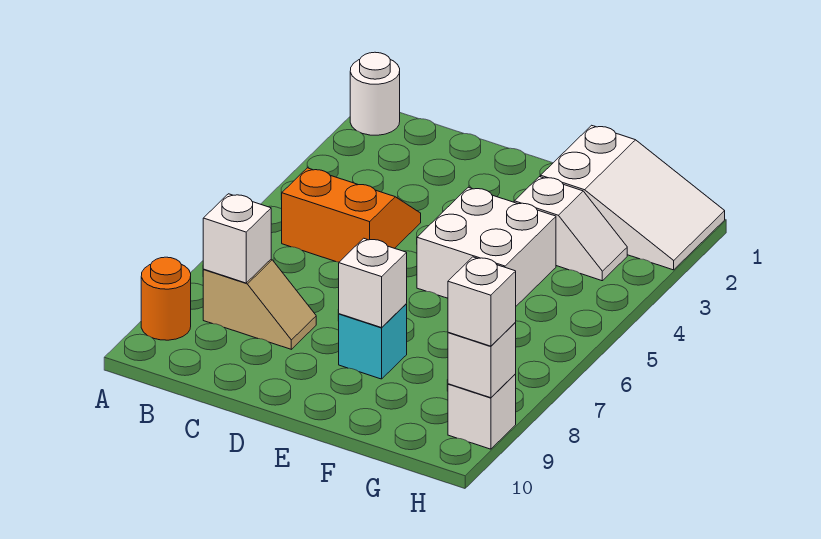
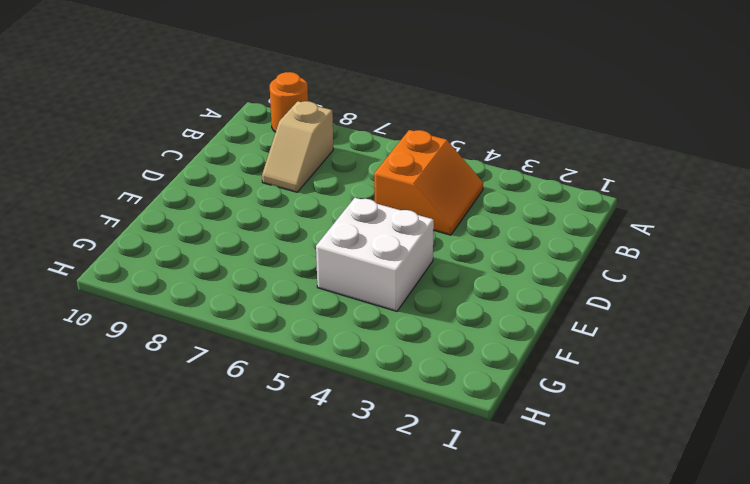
none -> white round brick A1 level 1
none -> cyan brick E8 level 1
none -> white slope F1:H2 level 1 top F

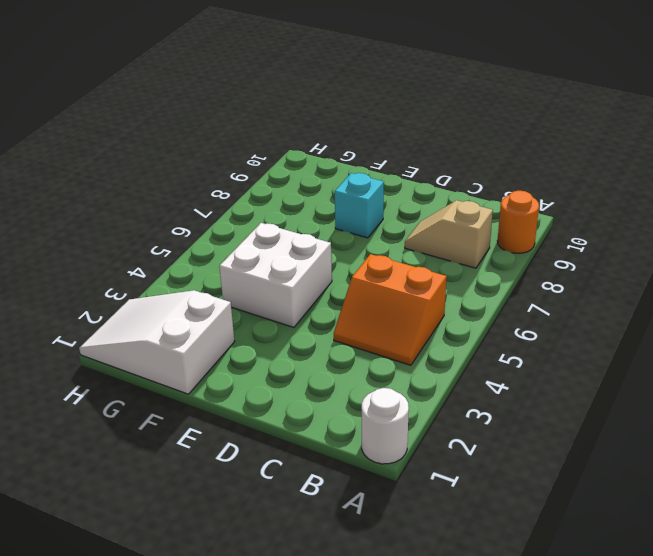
none -> white slope F3:G3 level 1 top F
none -> white brick H9 level 1
none -> white brick B8 level 2

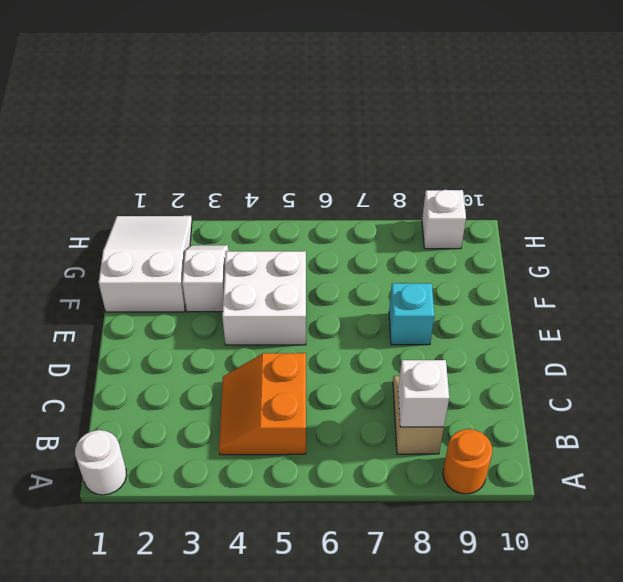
none -> white brick E8 level 2
none -> white brick H9 level 2
none -> white brick H9 level 3

